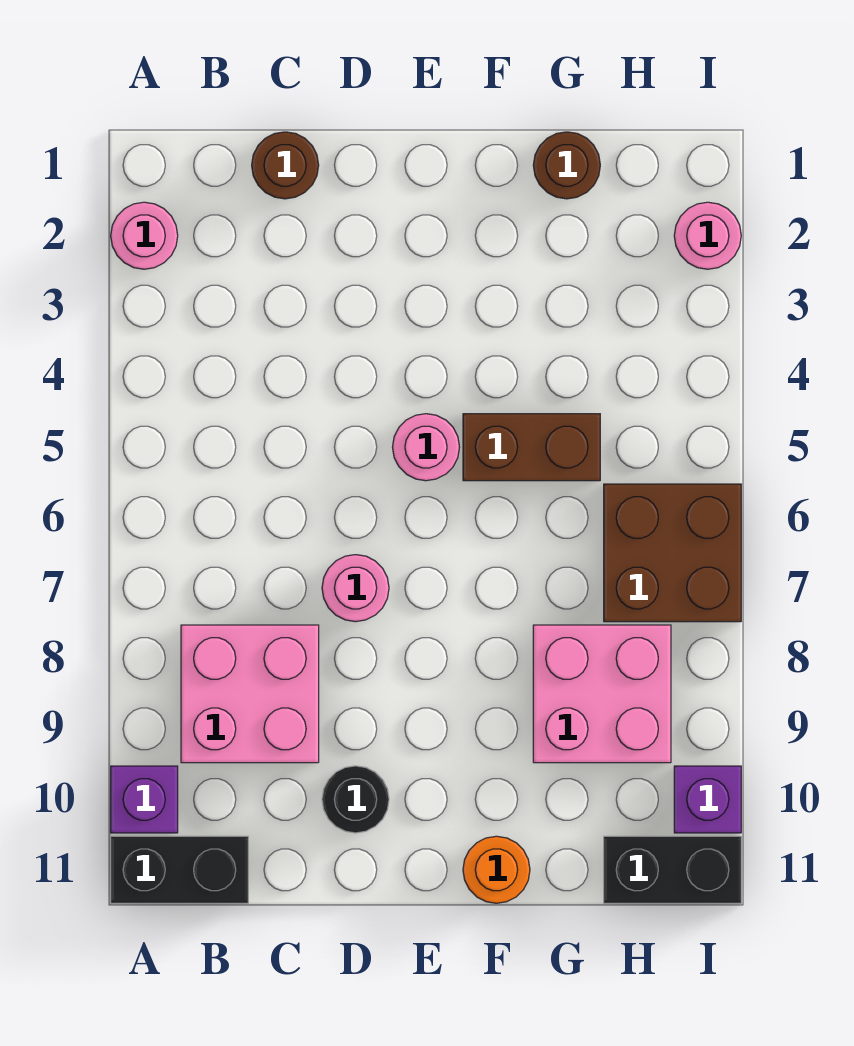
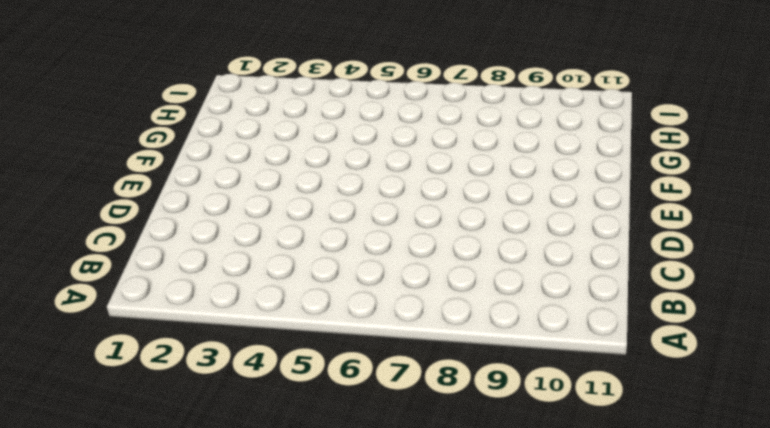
none -> pink round brick A2 level 1
none -> purple brick A10 level 1
none -> black brick A11:B11 level 1

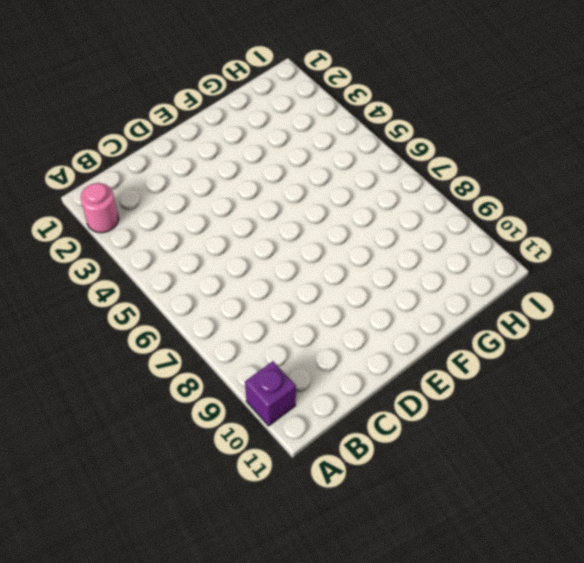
none -> black brick A11:B11 level 1
none -> pink brick B8:C9 level 1
none -> brown round brick C1 level 1

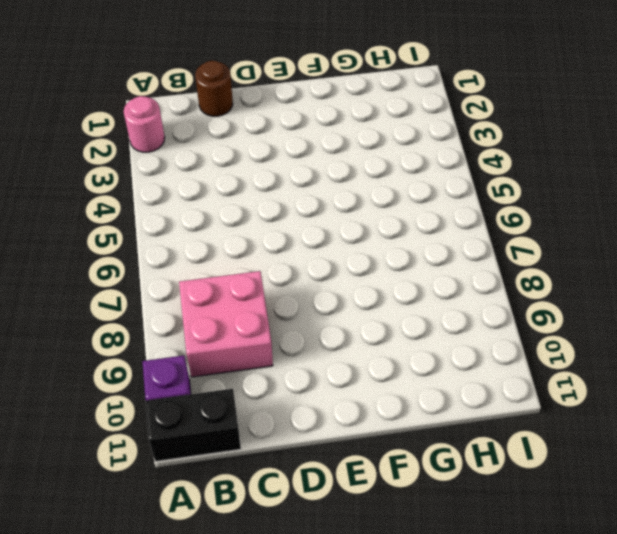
none -> pink round brick D7 level 1
none -> black round brick D10 level 1
none -> pink round brick E5 level 1

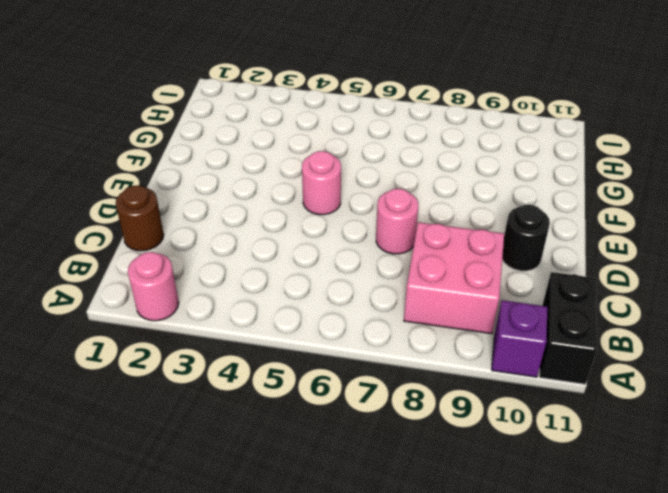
none -> brown brick F5:G5 level 1
none -> orange round brick F11 level 1
none -> brown round brick G1 level 1

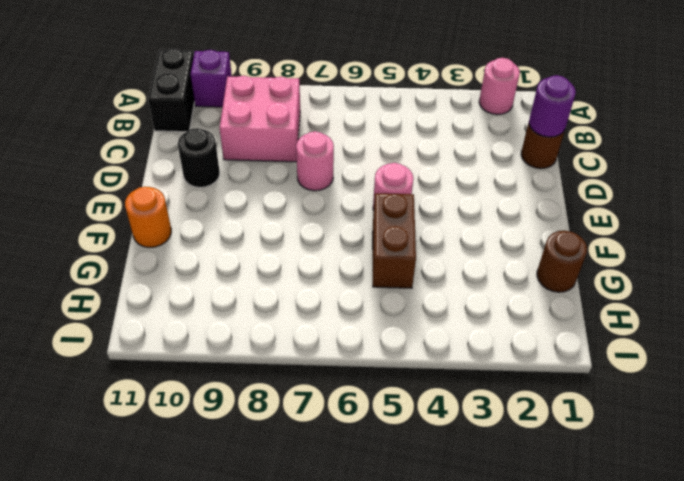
purple round brick C1 level 2 -> none
none -> pink brick G8:H9 level 1
none -> brown brick H6:I7 level 1
none -> black brick H11:I11 level 1

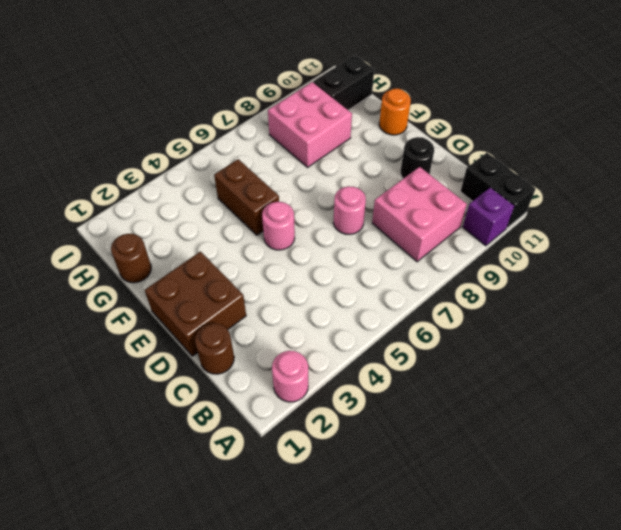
brown brick D1:E2 level 1 -> brown brick H6:I7 level 1
black brick H10:H11 level 1 -> black brick H11:I11 level 1
none -> pink round brick I2 level 1
none -> purple brick I10 level 1

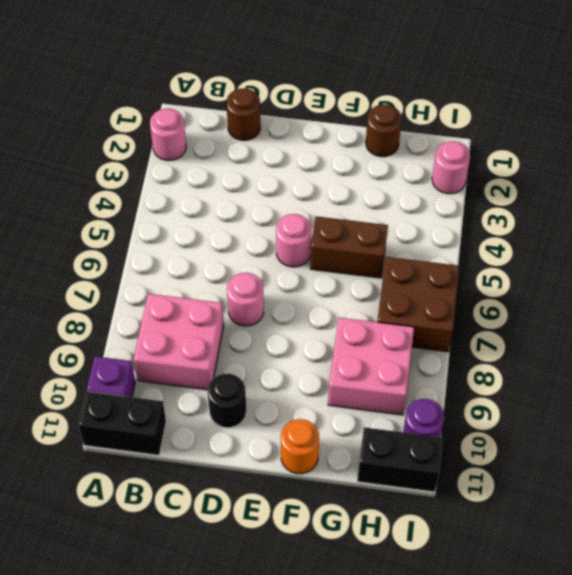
purple round brick I10 level 1 -> purple brick I10 level 1

